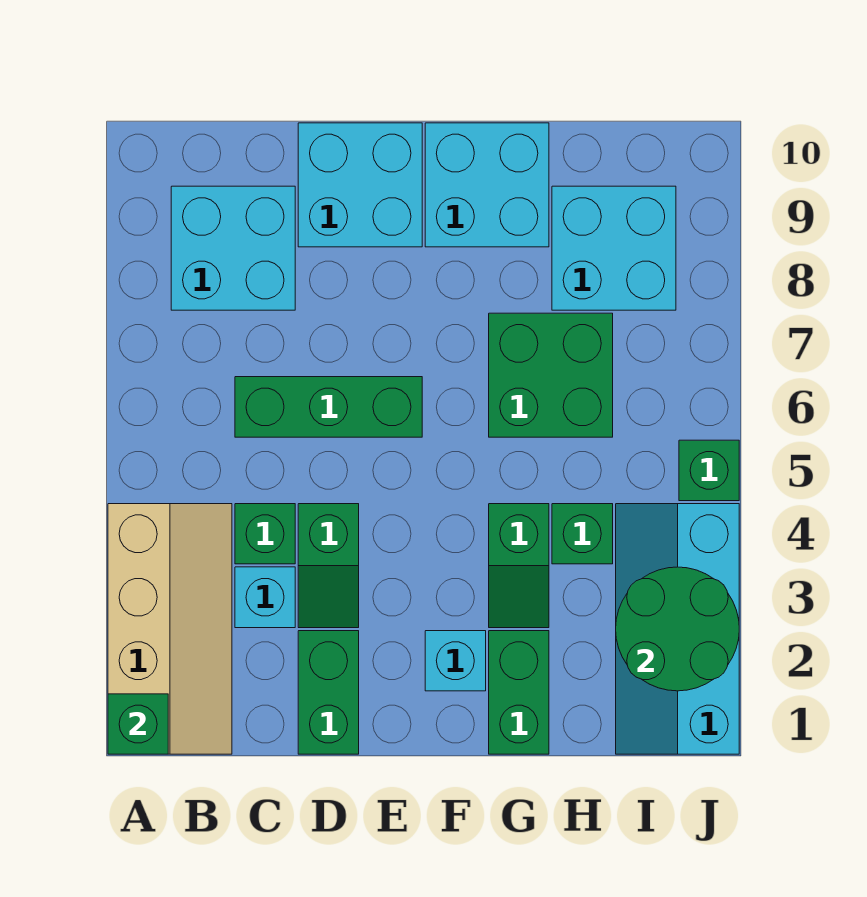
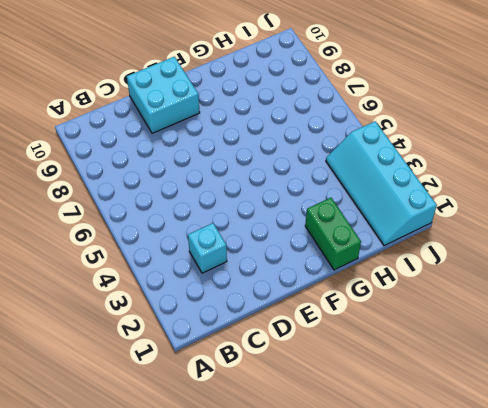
none -> tan slope A1:B4 level 1 top A
none -> cyan brick B8:C9 level 1
none -> green brick C4 level 1

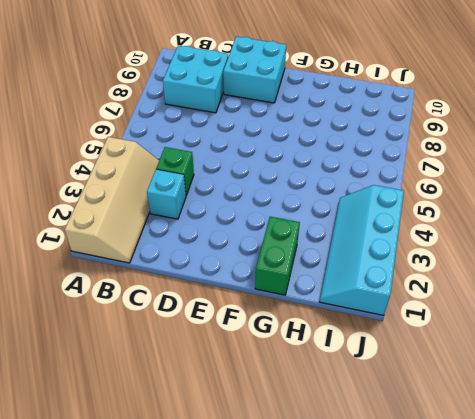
none -> green brick C6:E6 level 1
none -> green brick D1:D2 level 1
none -> green slope D3:D4 level 1 top 4

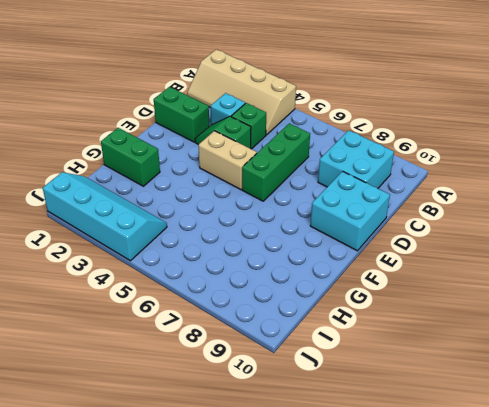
tan brick E4:E5 level 1 -> none
none -> cyan brick F2 level 1
none -> cyan brick F9:G10 level 1
none -> green slope G3:G4 level 1 top 4

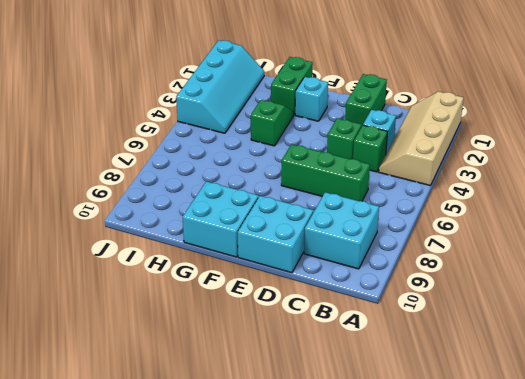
none -> green brick G6:H7 level 1
none -> green brick H4 level 1
none -> cyan brick H8:I9 level 1

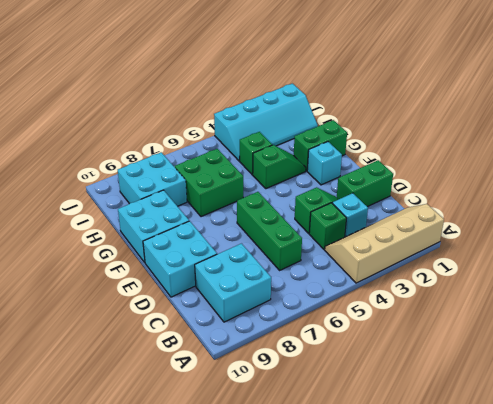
none -> green brick J5 level 1
none -> green brick A1 level 2
none -> green round brick I2:J3 level 2

